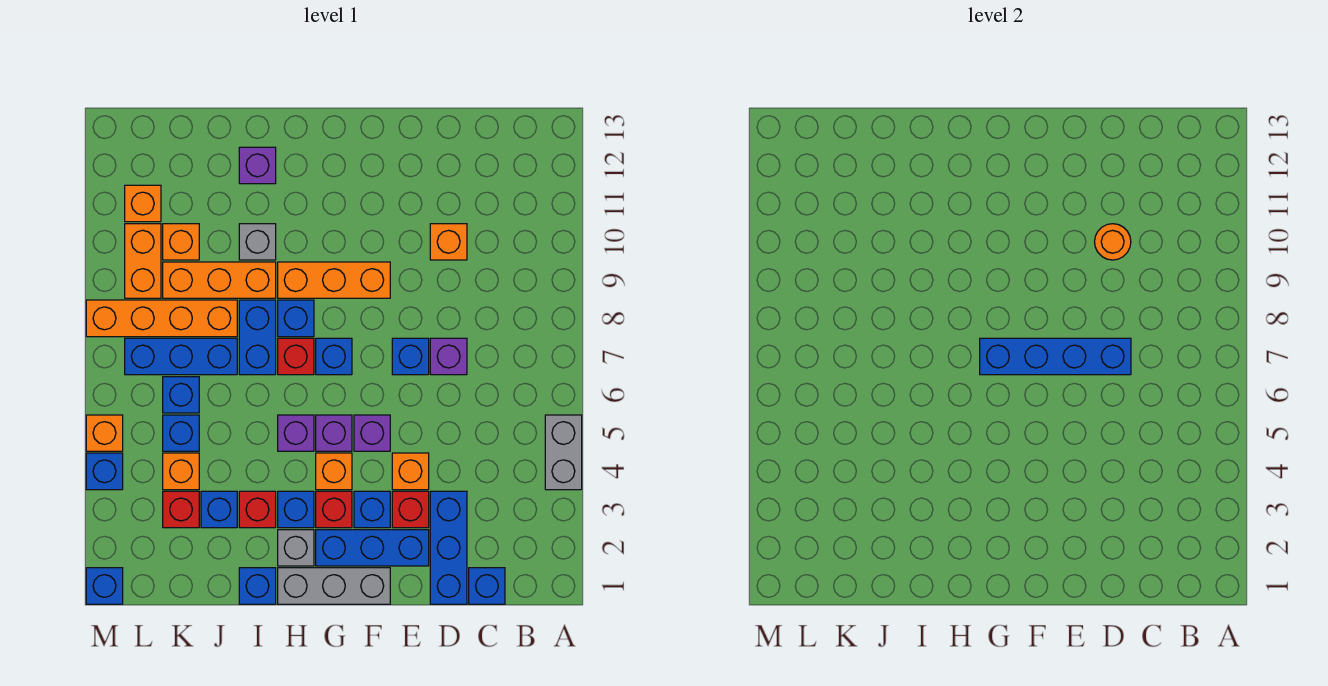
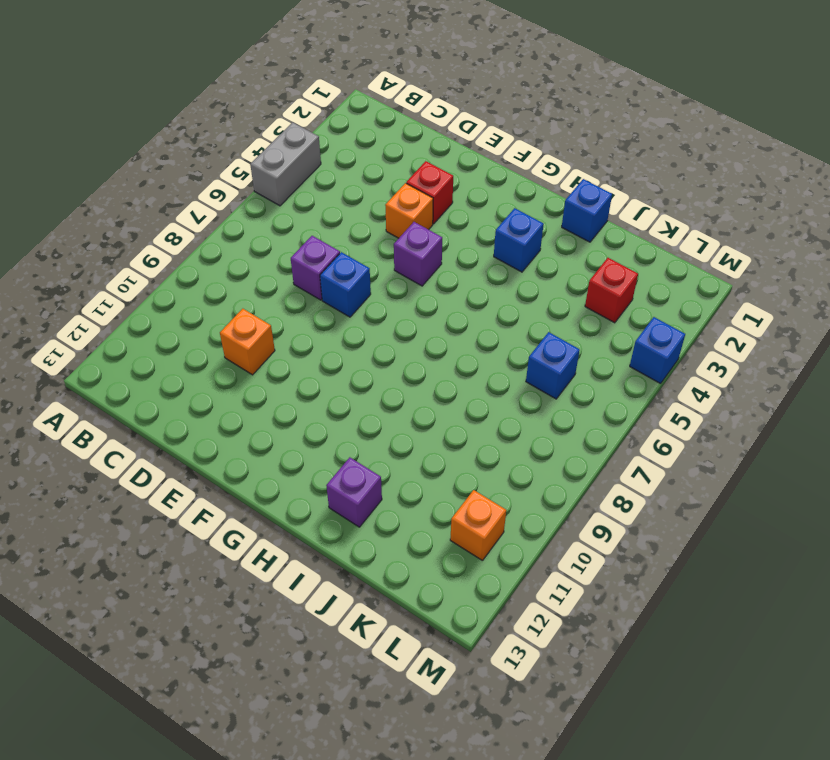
none -> blue brick C1 level 1
none -> blue brick D1:D3 level 1
none -> blue brick E2:G2 level 1
none -> grey brick F1:H1 level 1

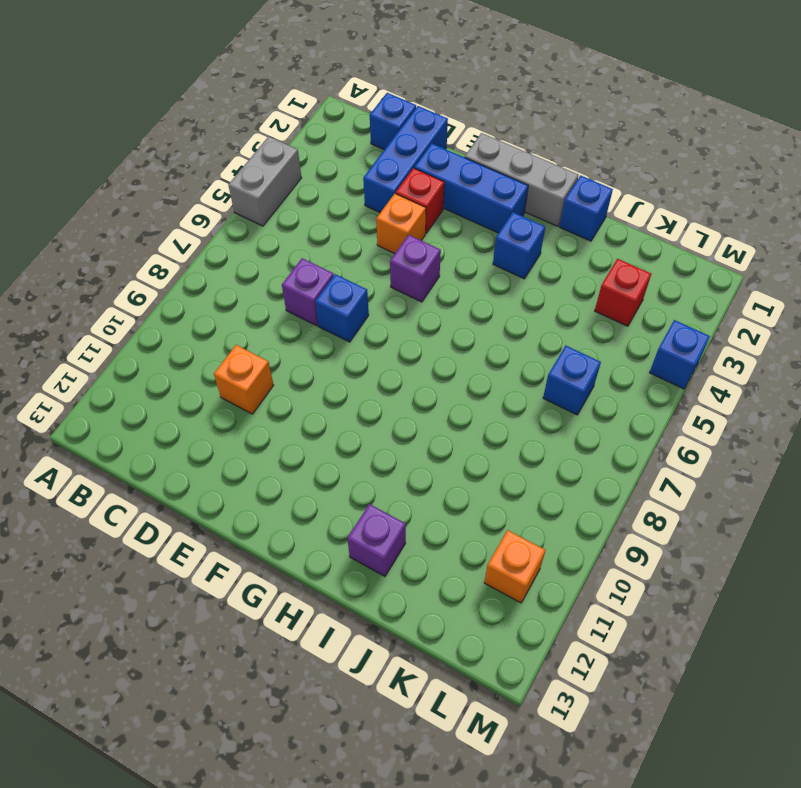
none -> blue brick F3 level 1
none -> orange brick F9:H9 level 1
none -> red brick G3 level 1
none -> orange brick G4 level 1

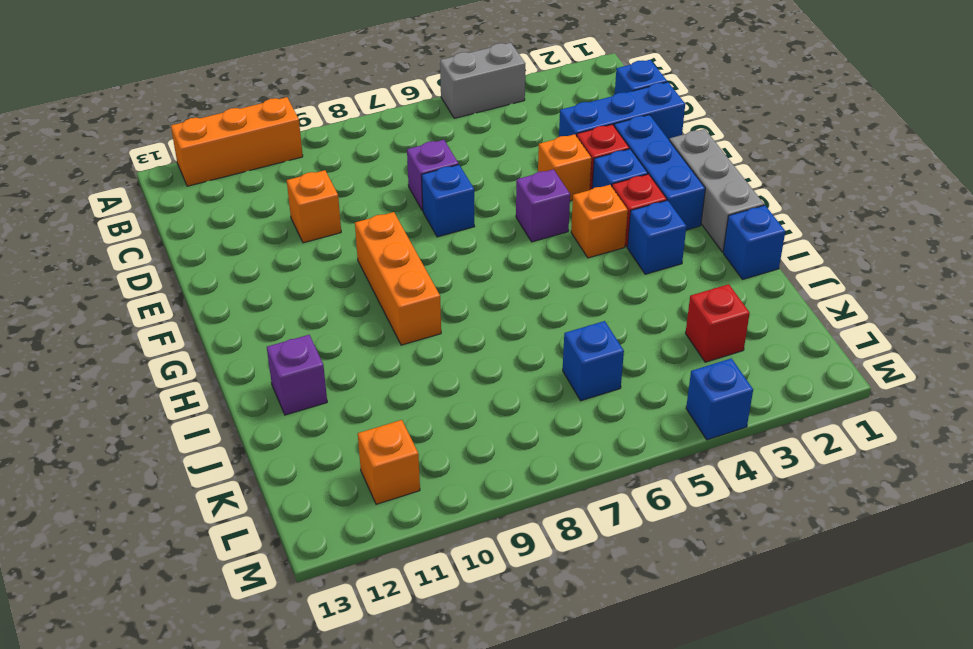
orange brick A10:A12 level 1 -> orange brick I9:K9 level 1
none -> purple brick G5 level 1
none -> blue brick G7 level 1
none -> grey brick H2 level 1
none -> purple brick H5 level 1

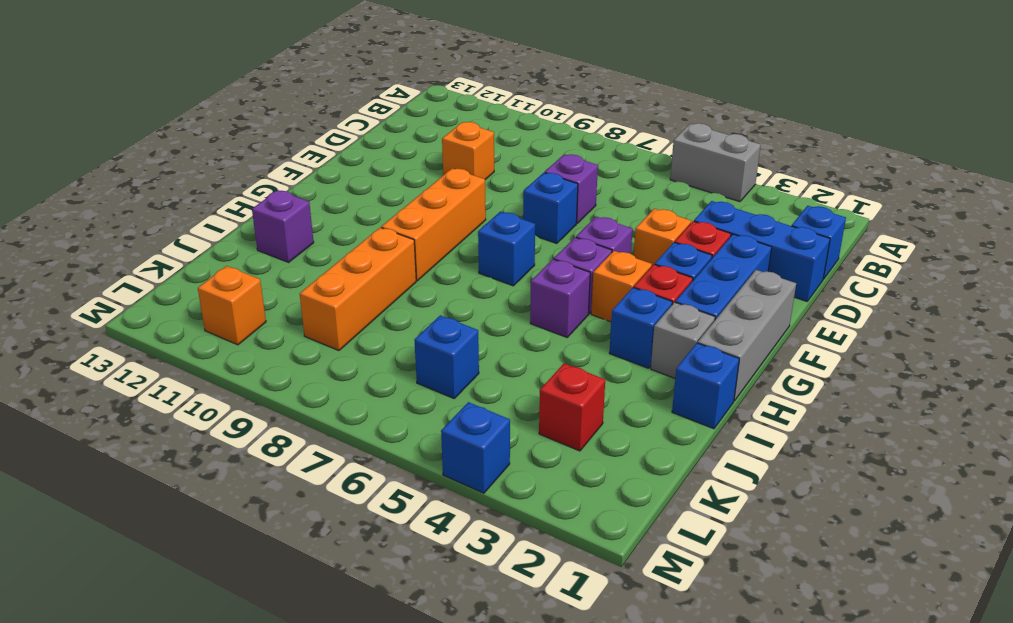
none -> red brick H7 level 1
none -> blue brick H8 level 1
none -> red brick I3 level 1
none -> blue brick I7:I8 level 1

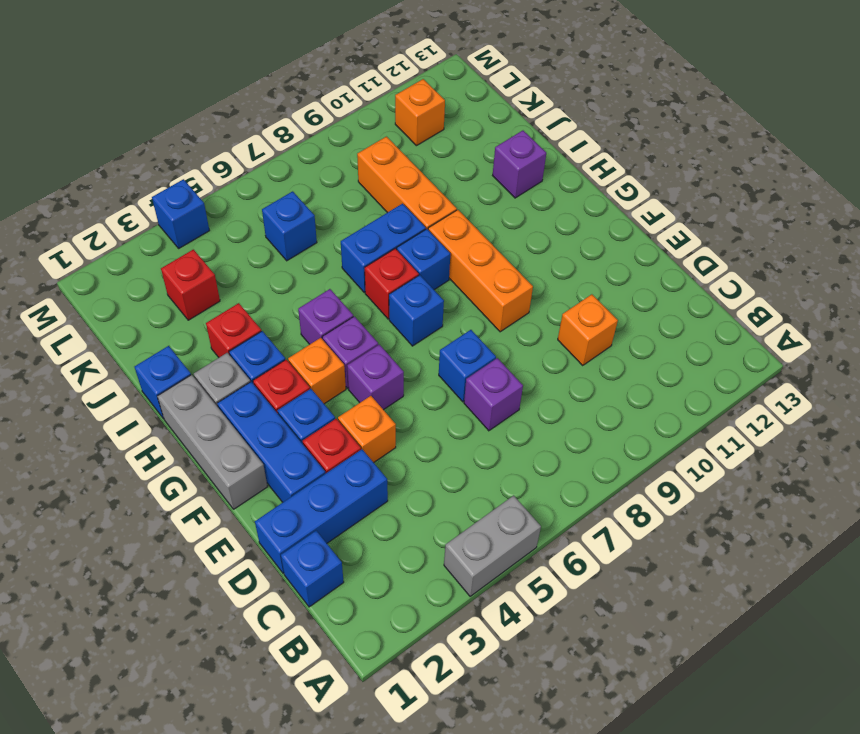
none -> grey brick I10 level 1
none -> blue brick J3 level 1
none -> blue brick J7:L7 level 1
none -> orange brick J8:M8 level 1

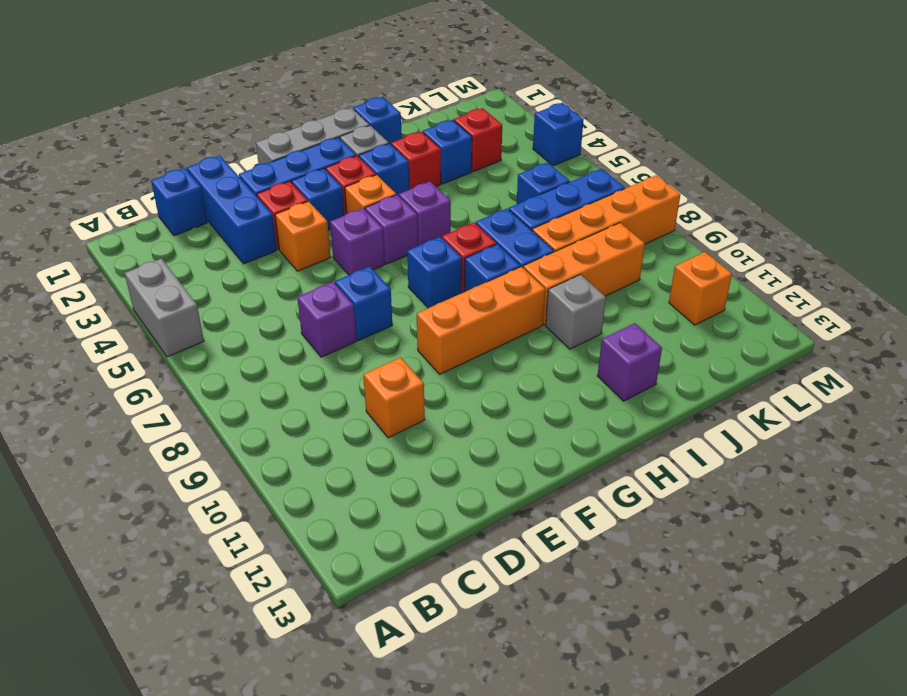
none -> orange brick K4 level 1
none -> blue brick K5 level 1
none -> orange brick K10 level 1
none -> orange brick L9:L10 level 1

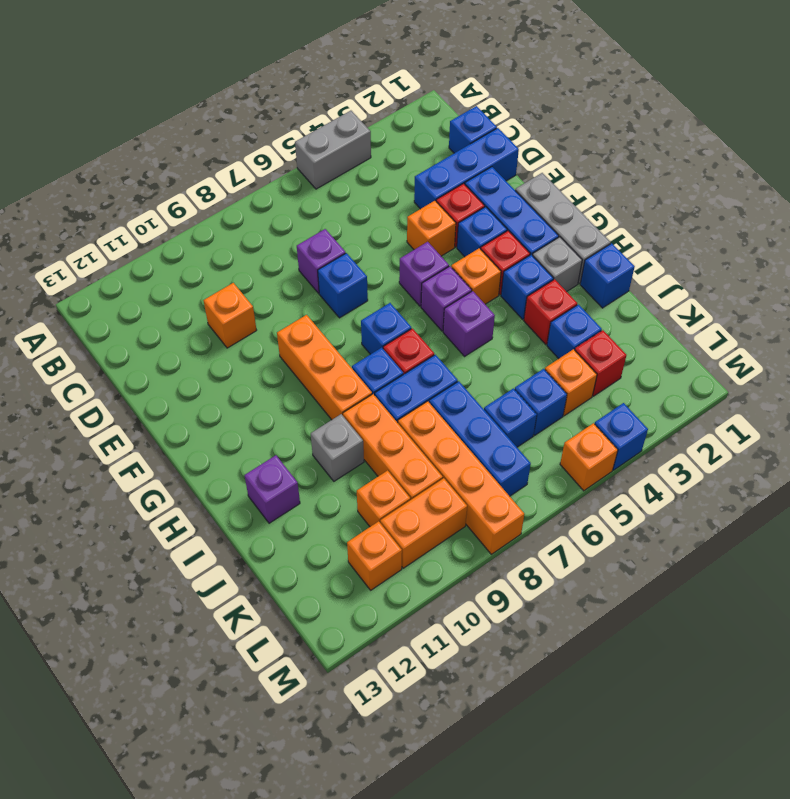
none -> blue brick M1 level 1
none -> blue brick D7:G7 level 2
none -> orange round brick D10 level 2

